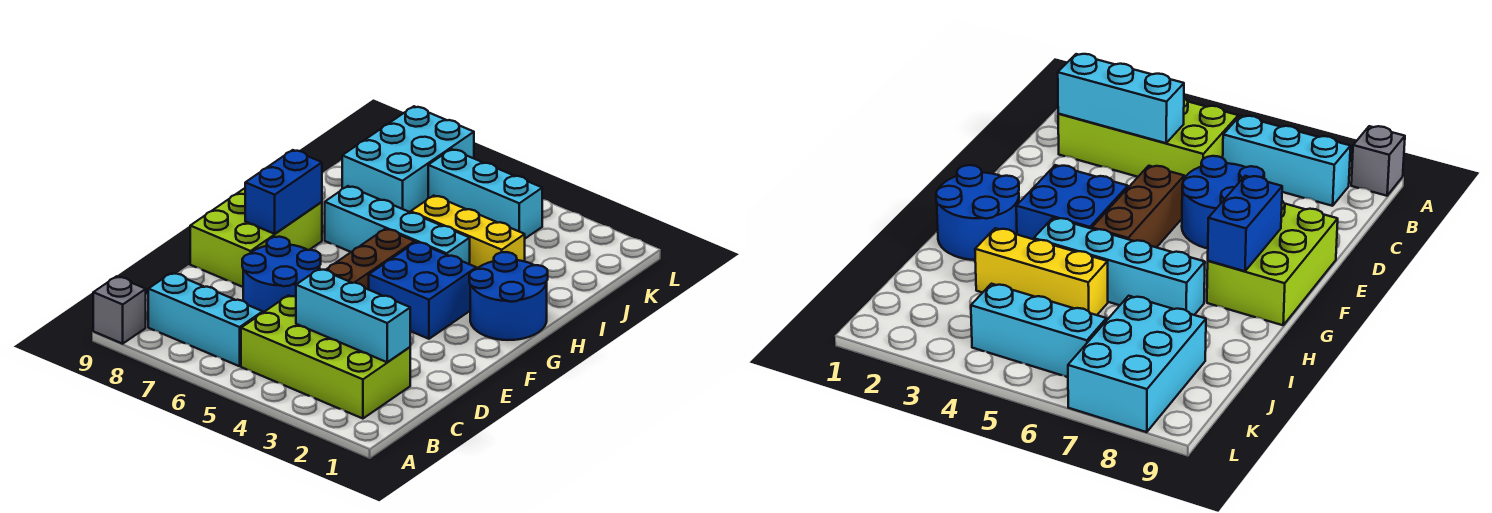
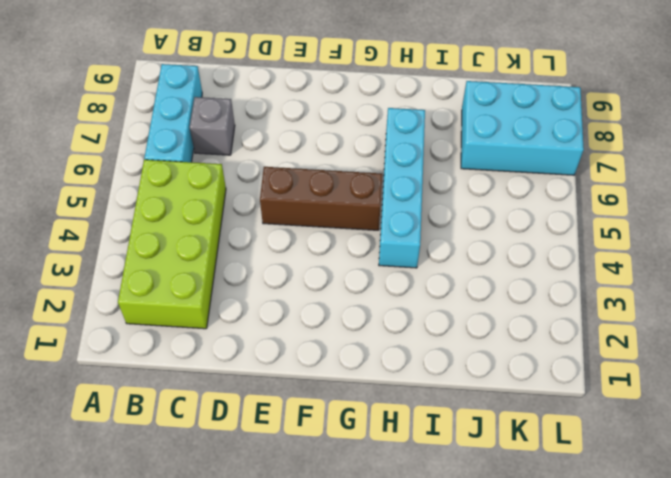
grey brick C7 level 1 -> grey brick A9 level 1
none -> blue round brick D6:E7 level 1
none -> lime brick E8:G9 level 1
none -> blue brick F3:G4 level 1

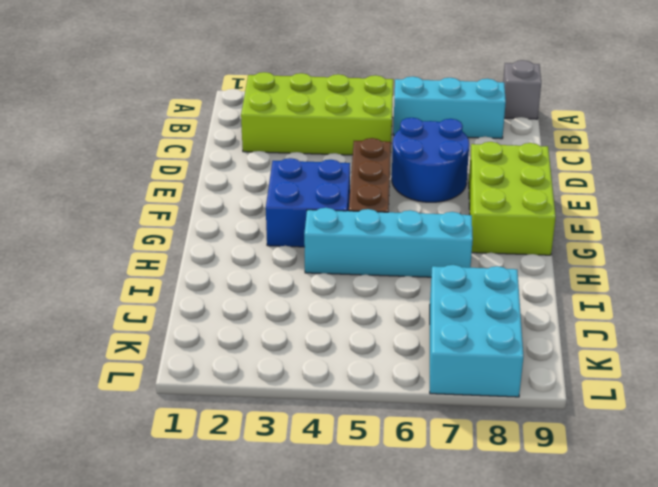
none -> blue round brick G1:H2 level 1
none -> yellow brick I3:I5 level 1
none -> cyan brick K4:K6 level 1

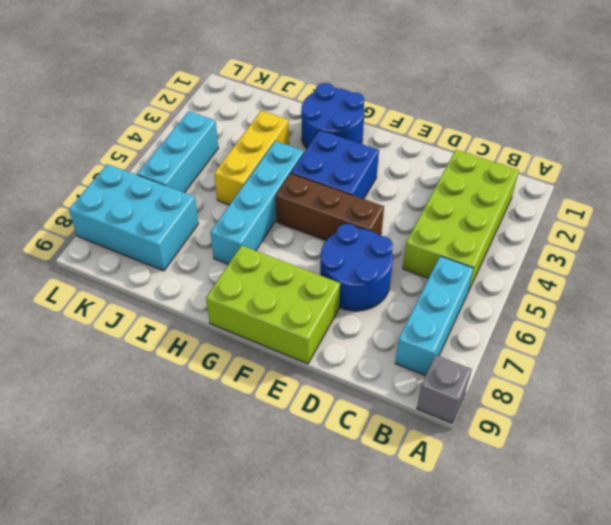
none -> cyan brick C2:C4 level 2
none -> blue brick F8:G8 level 2

